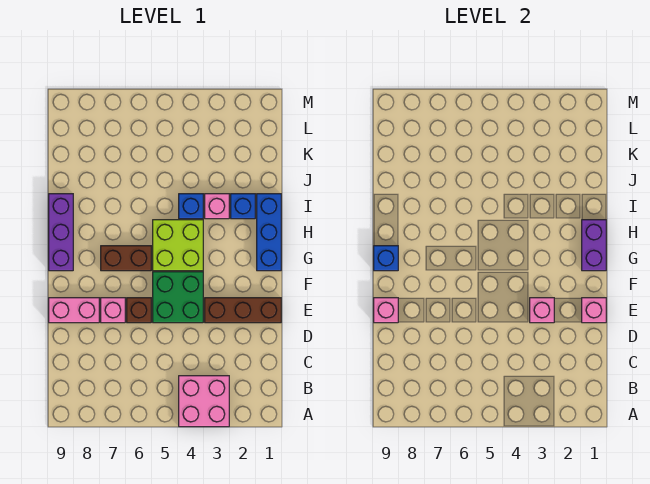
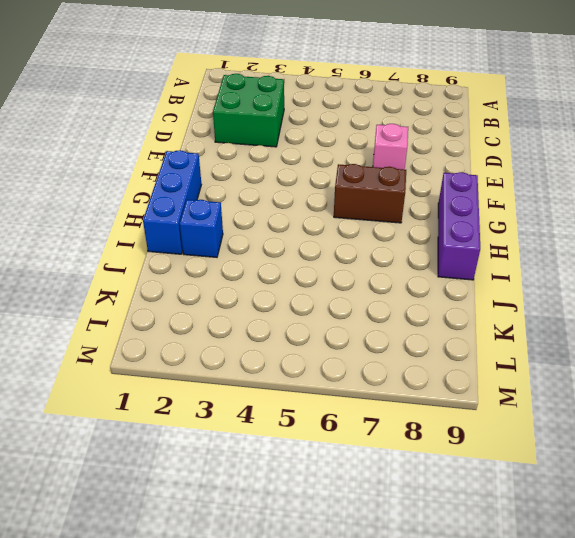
green brick C2:D3 level 1 -> green brick E4:F5 level 1
none -> pink brick A3:B4 level 1
none -> brown brick E1:E3 level 1
none -> brown brick E6 level 1

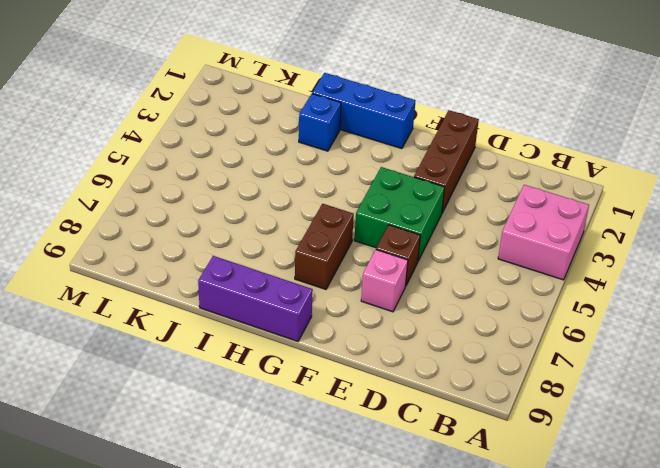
none -> pink brick E8:E9 level 1
none -> lime brick G4:H5 level 1
none -> pink brick I3 level 1

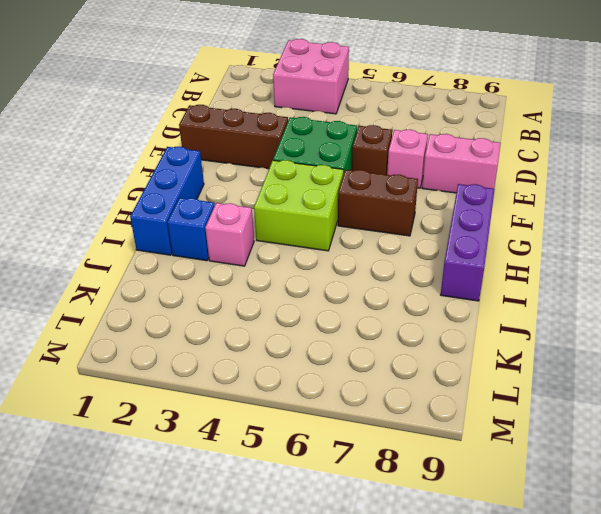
none -> blue brick I4 level 1
none -> pink brick E1 level 2
none -> pink brick E3 level 2

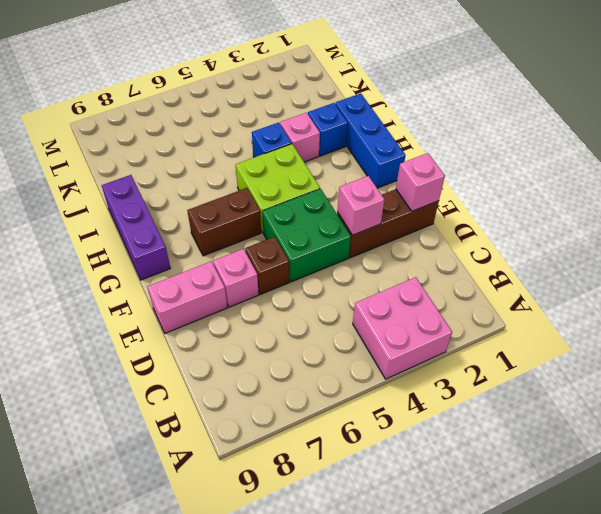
none -> pink brick E9 level 2
none -> purple brick G1:H1 level 2
none -> blue brick G9 level 2

